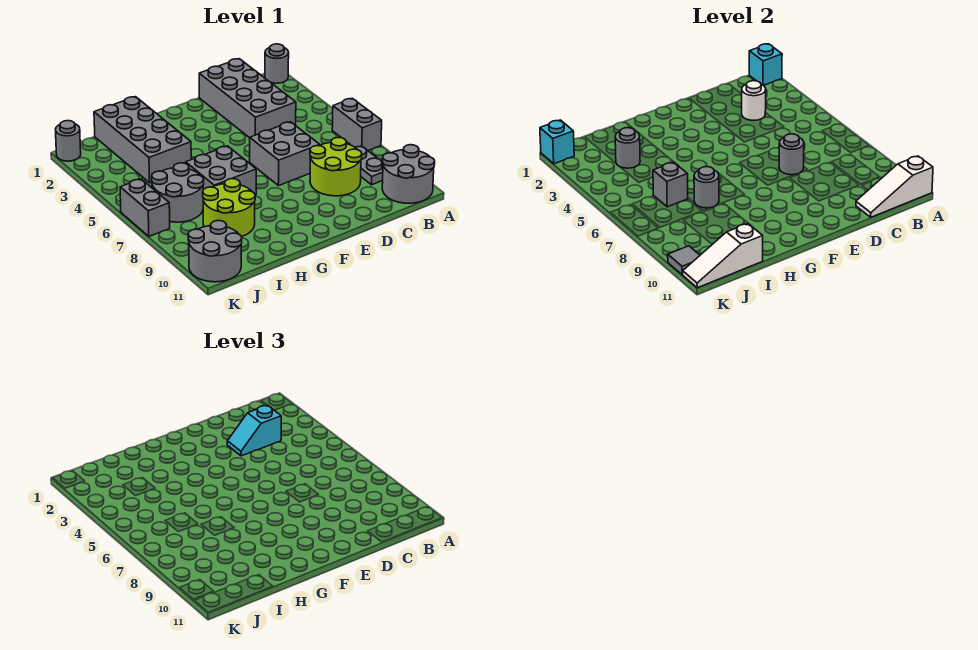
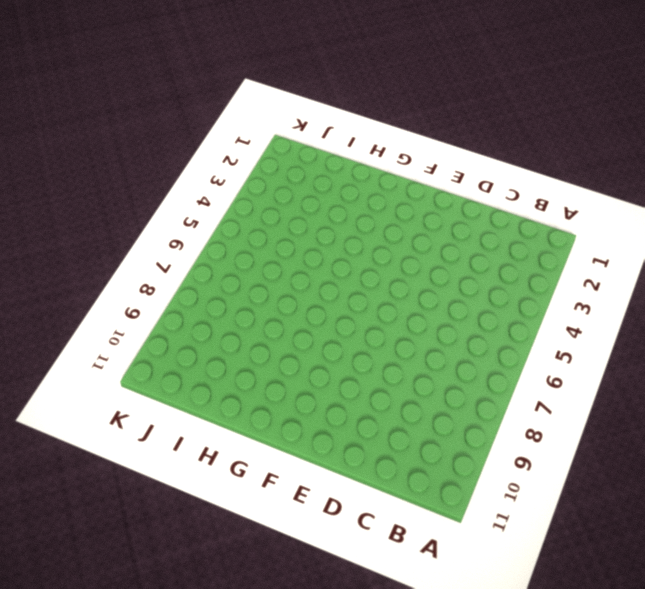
none -> grey round brick A1 level 1
none -> grey brick A6:A7 level 1
none -> grey round brick A10:B11 level 1

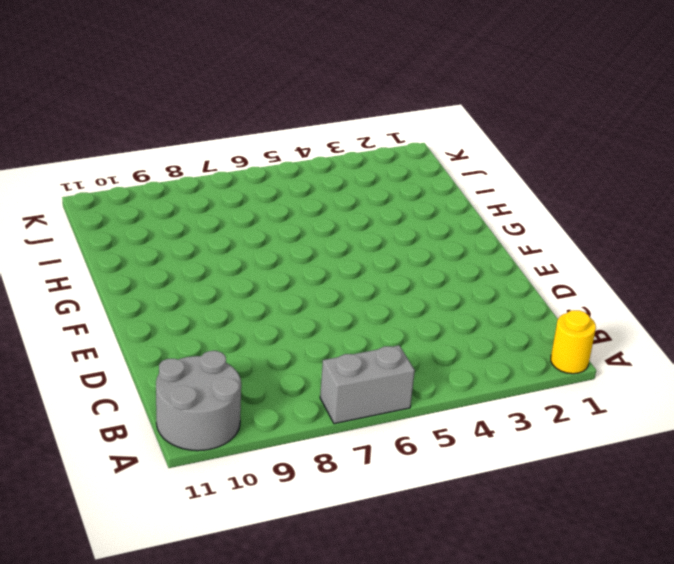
yellow round brick A1 level 1 -> grey round brick A1 level 1
none -> grey plate B8:B9 level 1
none -> grey brick C1:D4 level 1
none -> lime round brick C8:D9 level 1

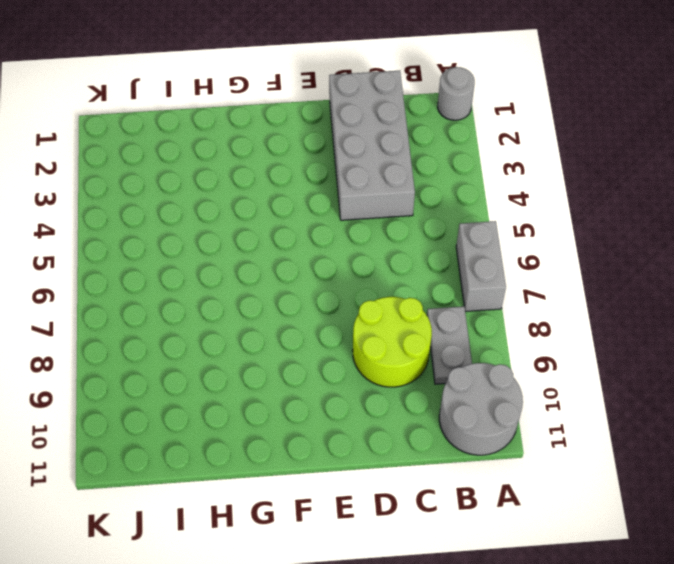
none -> grey brick D6:E7 level 1
none -> grey brick G6:H7 level 1
none -> grey brick H1:I4 level 1

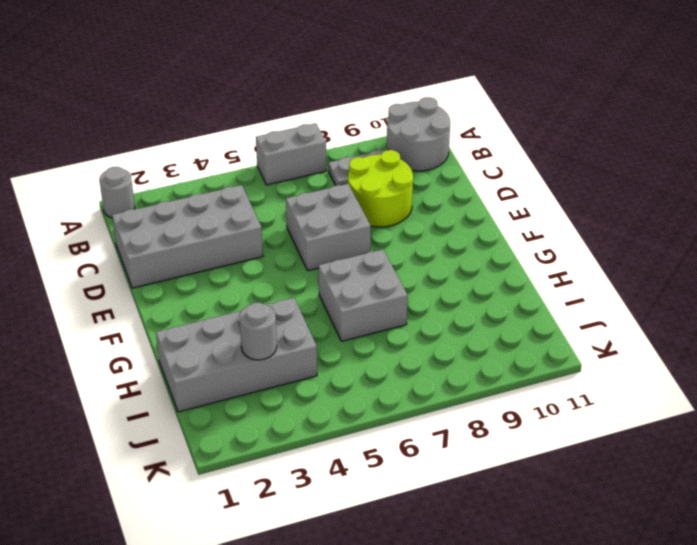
none -> lime round brick H8:I9 level 1
none -> grey round brick I6:J7 level 1
none -> grey round brick J10:K11 level 1

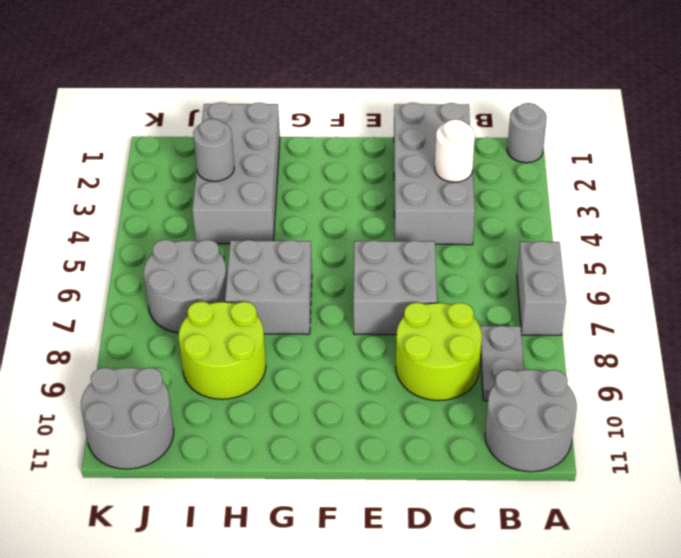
none -> grey round brick K1 level 1
none -> grey brick K6:K7 level 1
none -> cyan brick A1 level 2

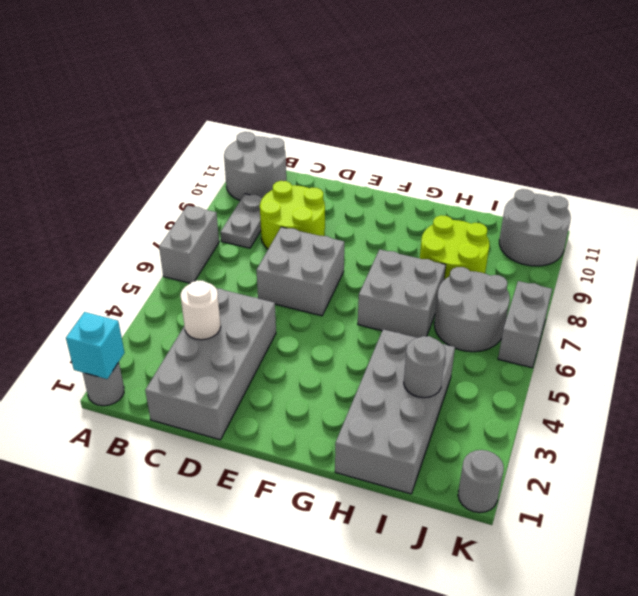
none -> white slope A11:C11 level 2 top A
none -> grey round brick D7 level 2
none -> grey round brick H7 level 2

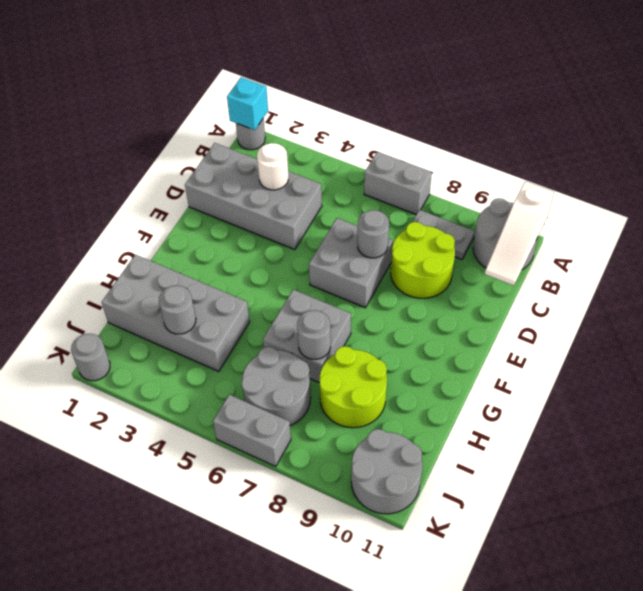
none -> grey brick I6 level 2
none -> white slope I11:K11 level 2 top I
none -> cyan brick K1 level 2

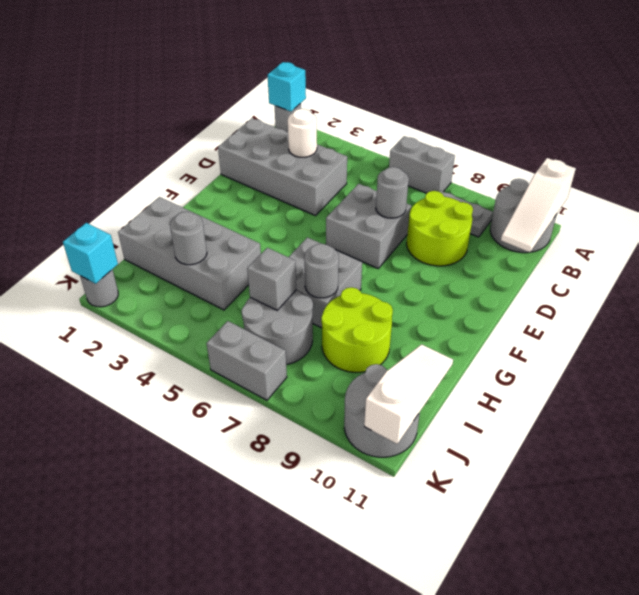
white slope I11:K11 level 2 top K -> white slope I11:K11 level 2 top I
none -> grey tile K10 level 2
none -> cyan slope C3:D3 level 3 top C

